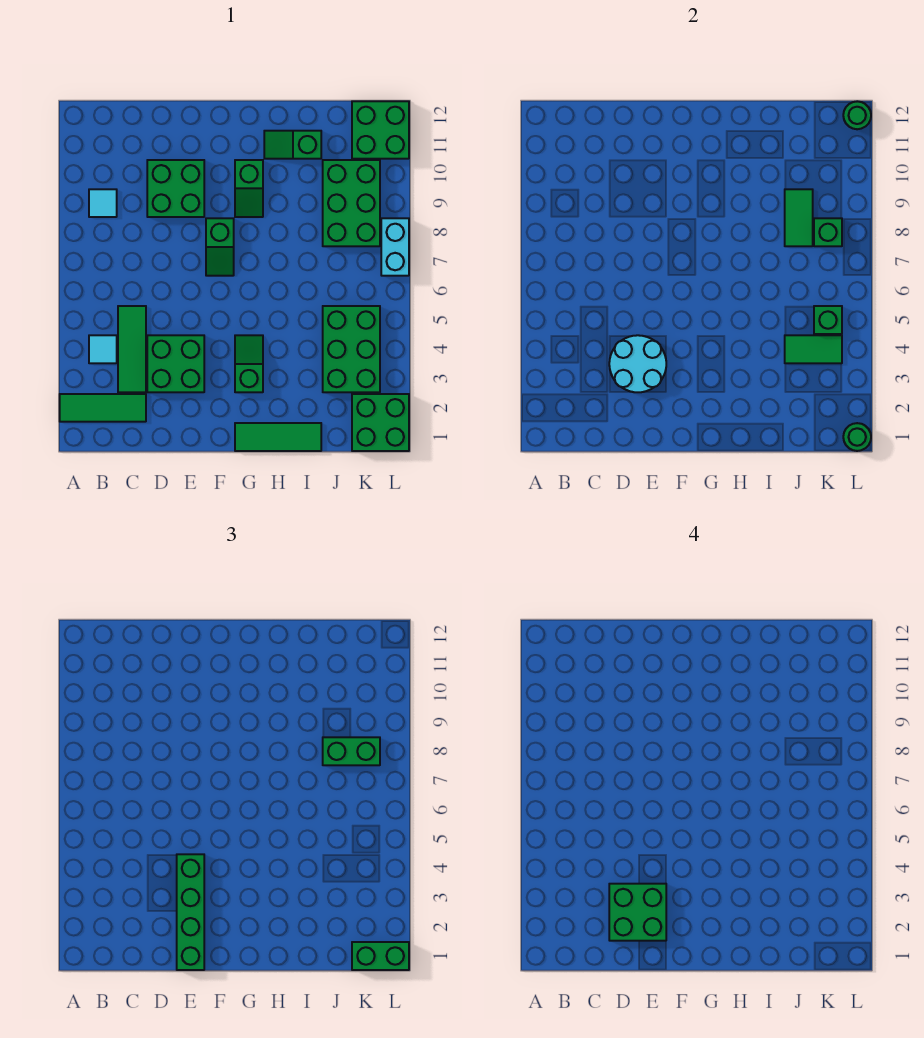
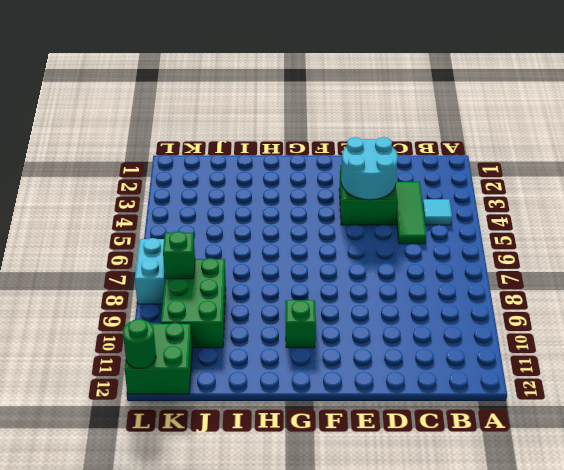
none -> green tile A2:C2 level 1
none -> cyan tile B9 level 1
none -> green brick D9:E10 level 1

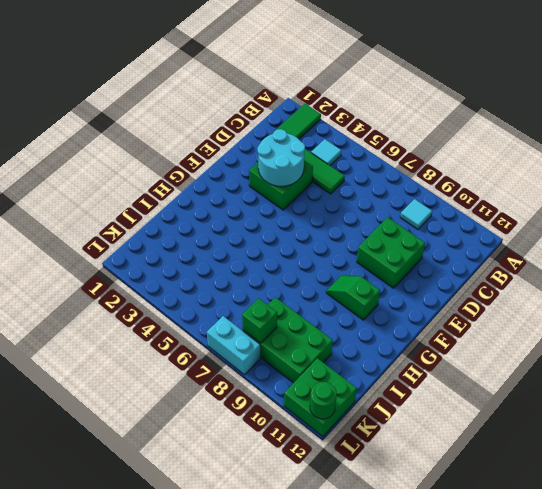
none -> green slope F7:F8 level 1 top 8
none -> green tile G1:I1 level 1
none -> green slope G3:G4 level 1 top 3

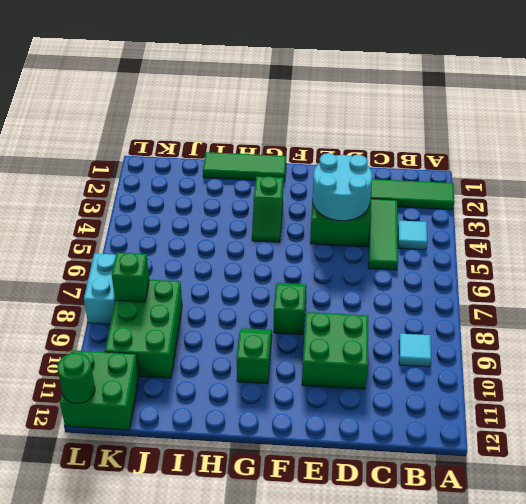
none -> green slope H11:I11 level 1 top I
none -> green brick J3:K5 level 1
none -> green brick K1:L2 level 1

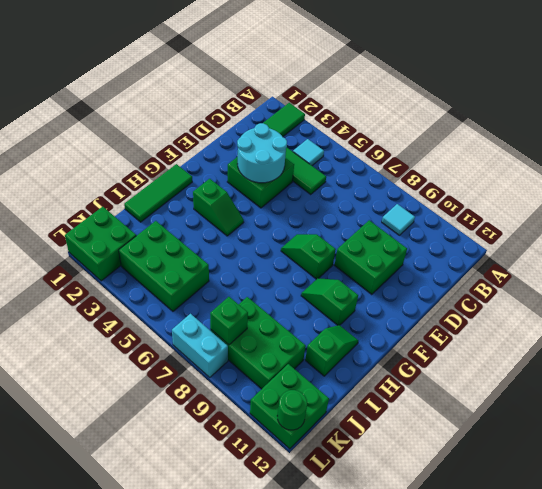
none -> green tile J4:K4 level 2
none -> green tile J8:J9 level 2
none -> green brick K5 level 2

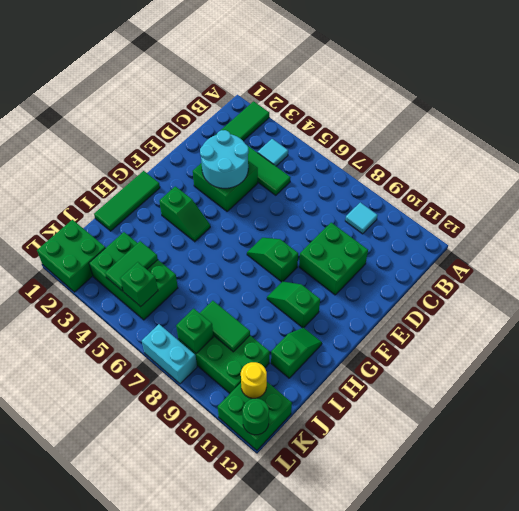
yellow round brick K11 level 2 -> none
none -> green round brick L1 level 2
none -> green brick E1:E4 level 3
none -> green brick J8:K8 level 3

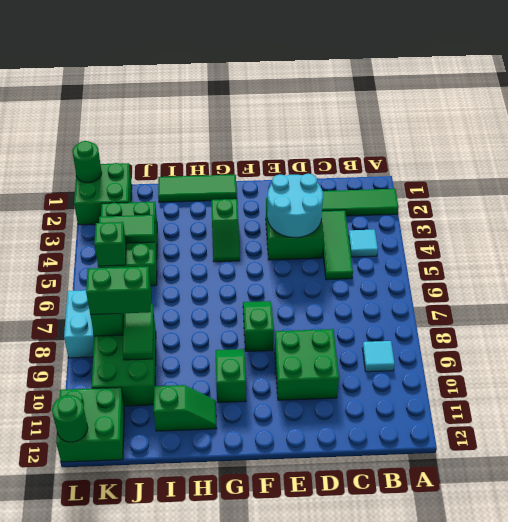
none -> green brick E1:E4 level 3
none -> green brick K1:L1 level 3
none -> green brick D2:E3 level 4

